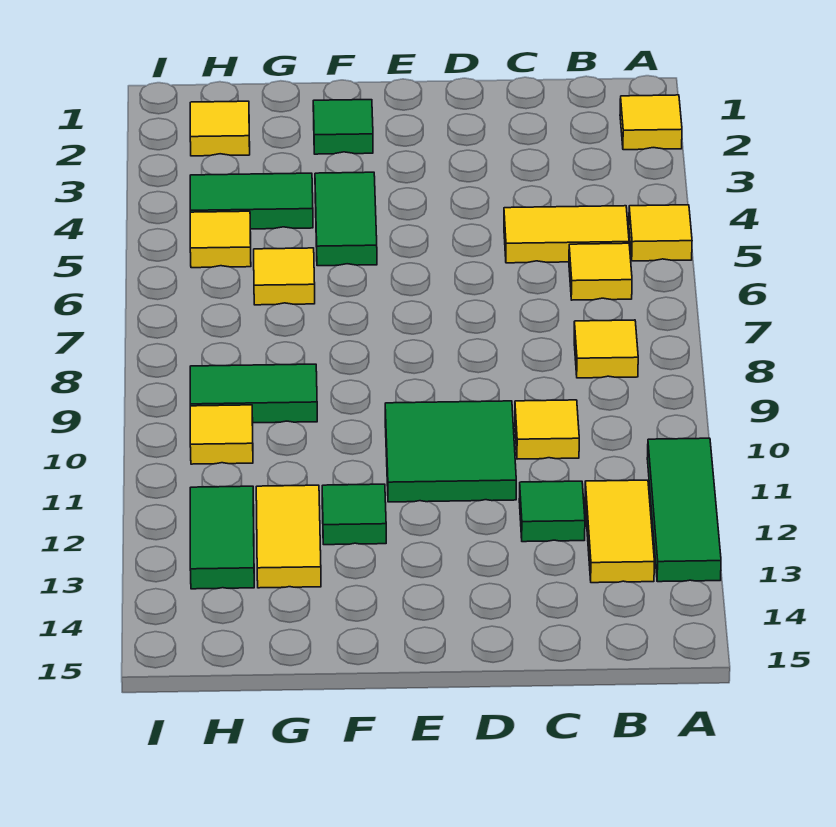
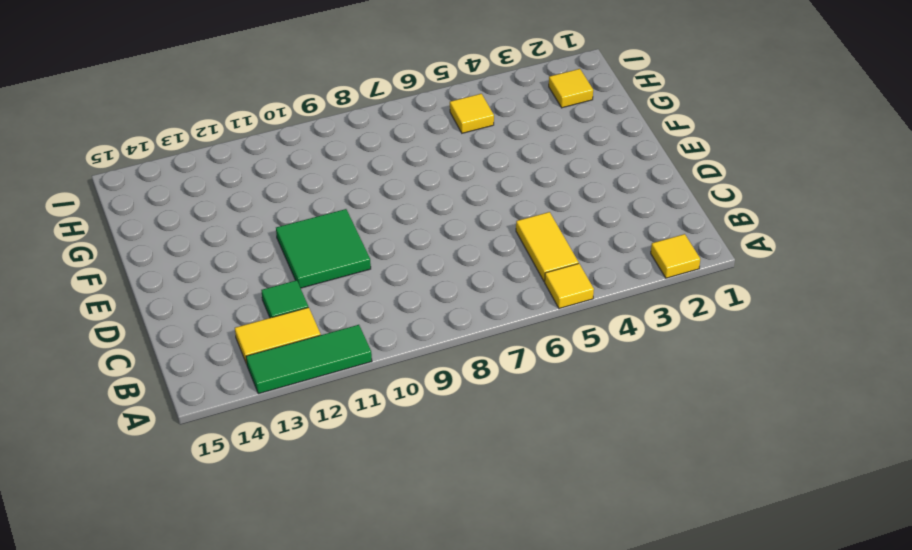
none -> yellow tile B6 level 1
none -> yellow tile B8 level 1
none -> yellow tile C10 level 1

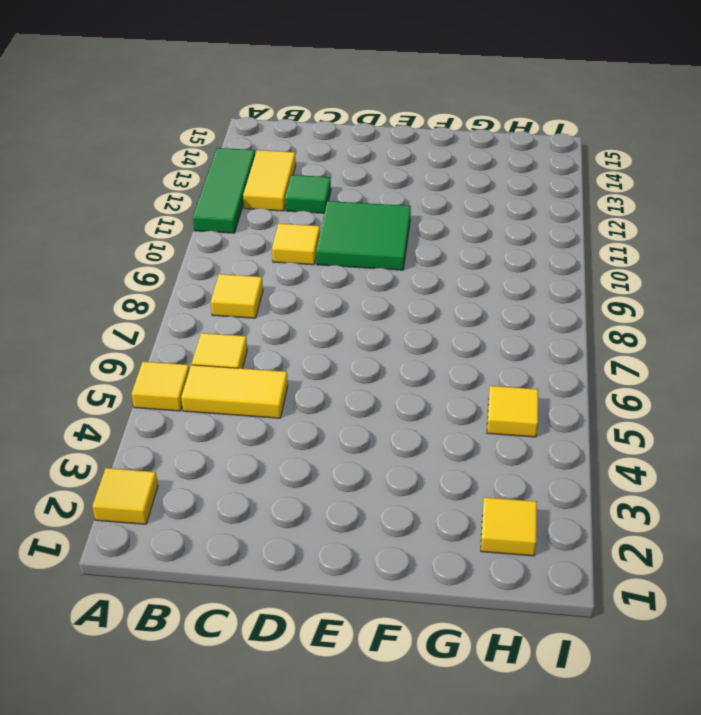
none -> green tile F2 level 1
none -> green tile F4:F5 level 1
none -> green tile F12 level 1

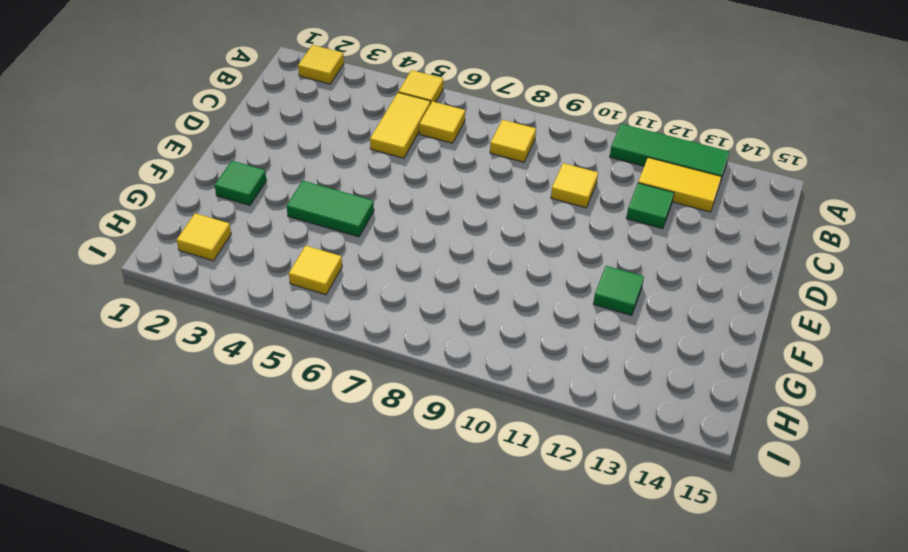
none -> green tile D10:E11 level 1
none -> green tile G4:H4 level 1
none -> yellow tile G6 level 1

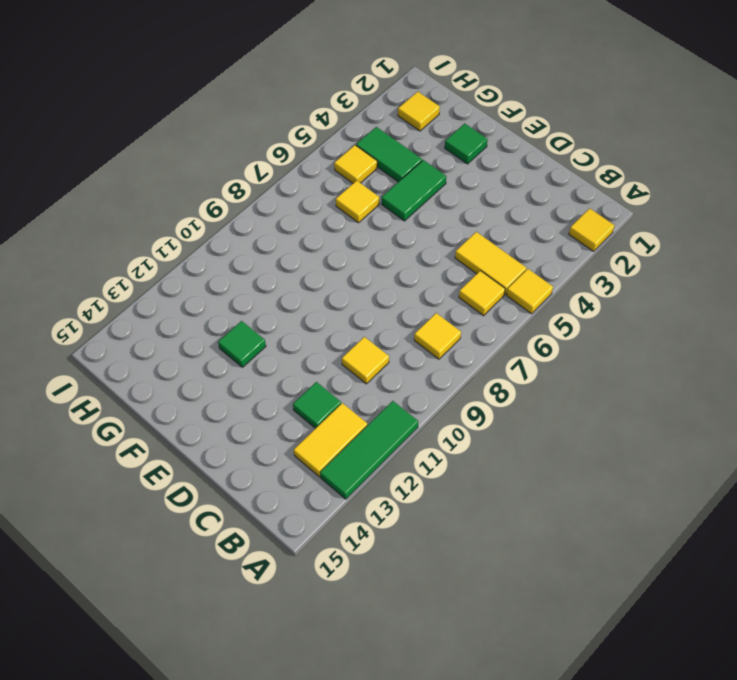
none -> green tile D10:E11 level 1
none -> green tile G9:H9 level 1
none -> yellow tile G12:G13 level 1

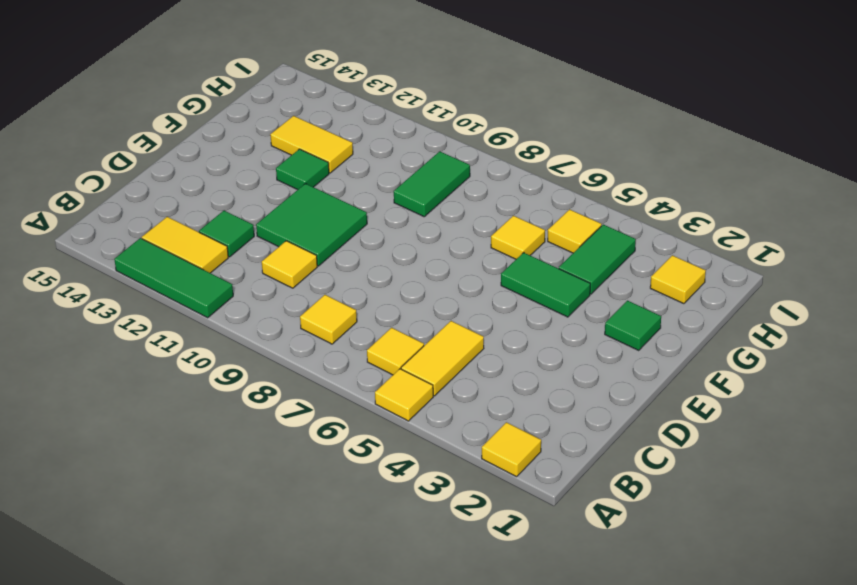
none -> yellow tile H10 level 1
none -> green tile H12:H13 level 1

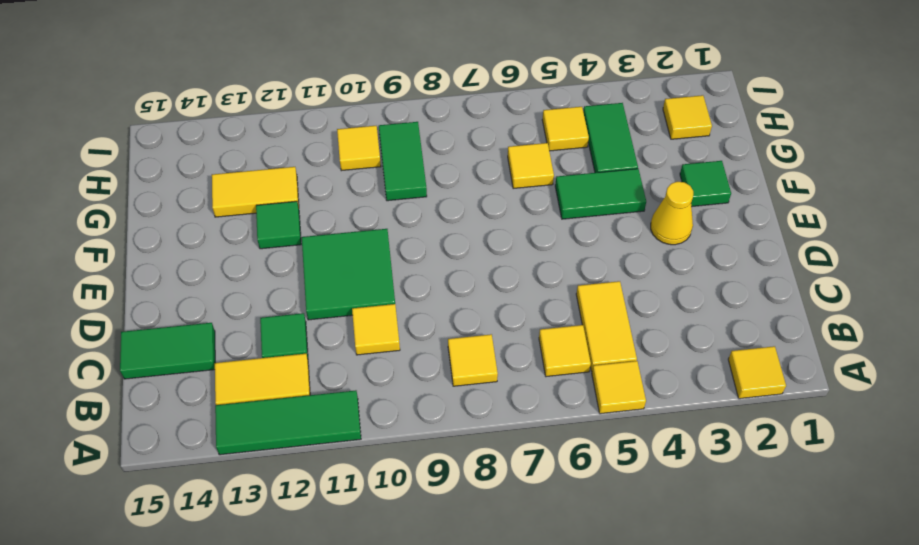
green tile C14:C15 level 1 -> green tile H12:H13 level 1
yellow cone E3 level 1 -> none

